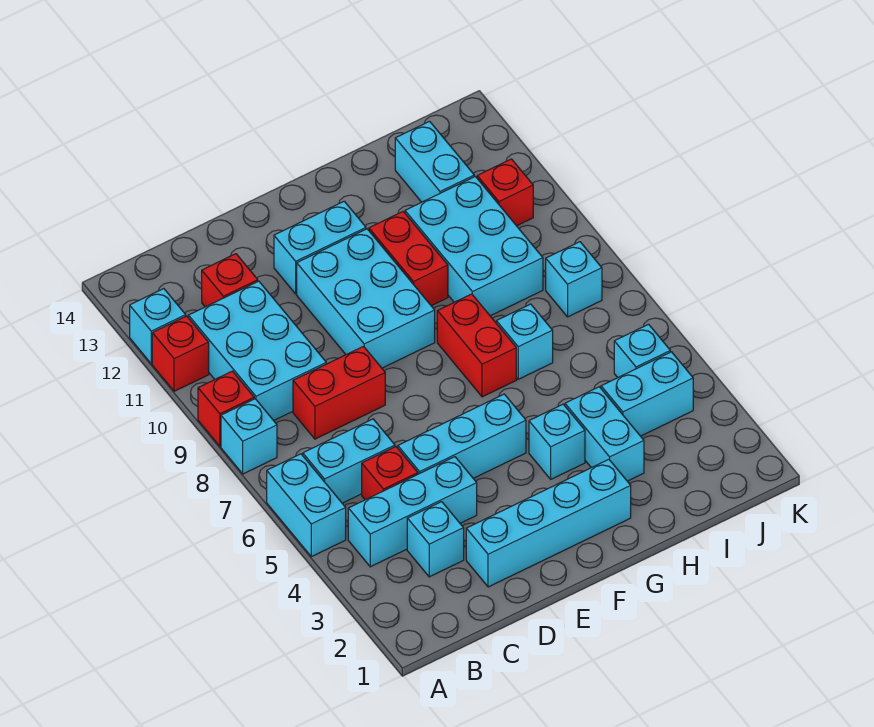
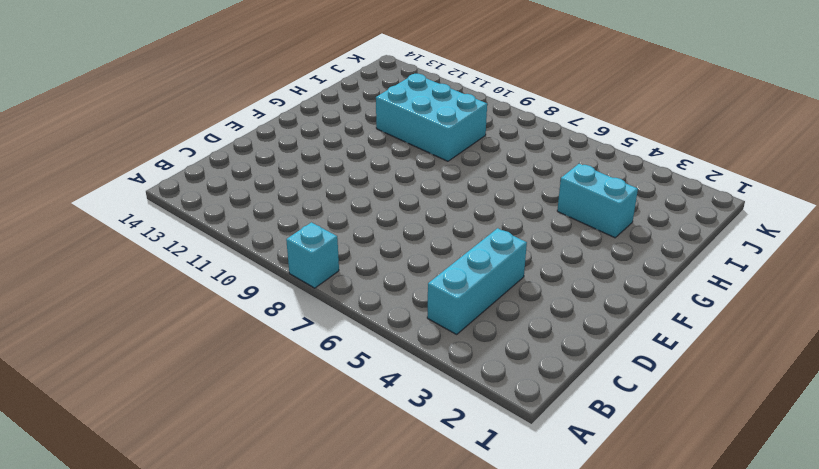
none -> cyan brick A5:A6 level 1
none -> red brick A9 level 1
none -> red brick A11 level 1

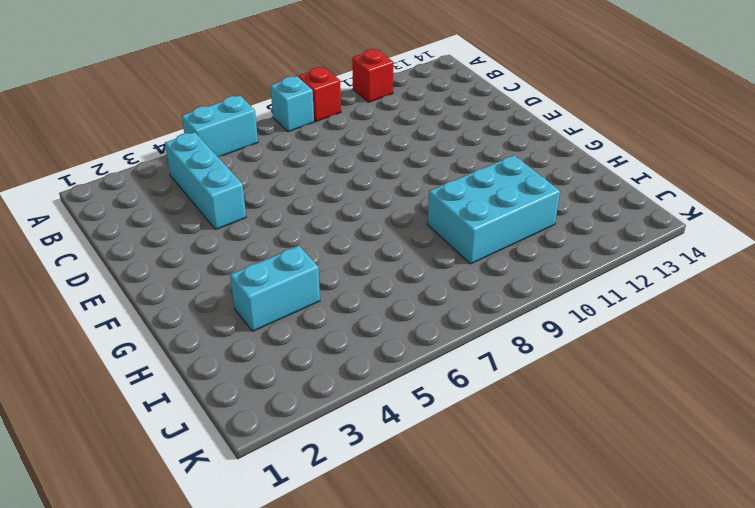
none -> cyan brick A12 level 1
none -> cyan brick B6:C6 level 1
none -> cyan brick B9:C11 level 1

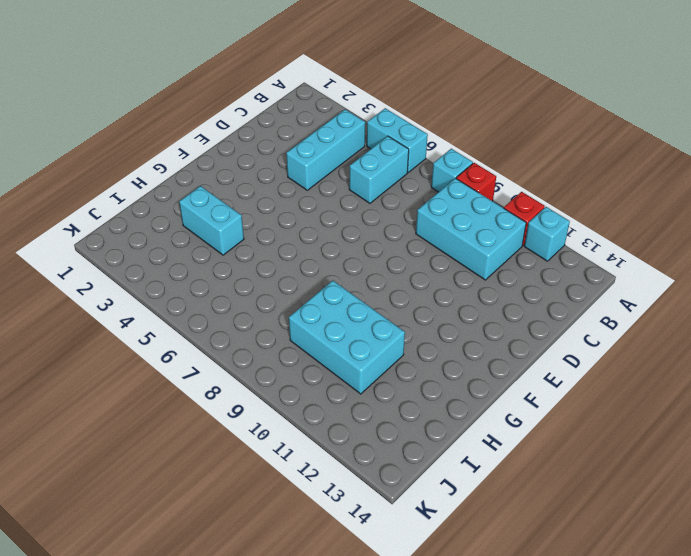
none -> cyan brick C3 level 1
none -> red brick C5 level 1
none -> red brick C8:D8 level 1

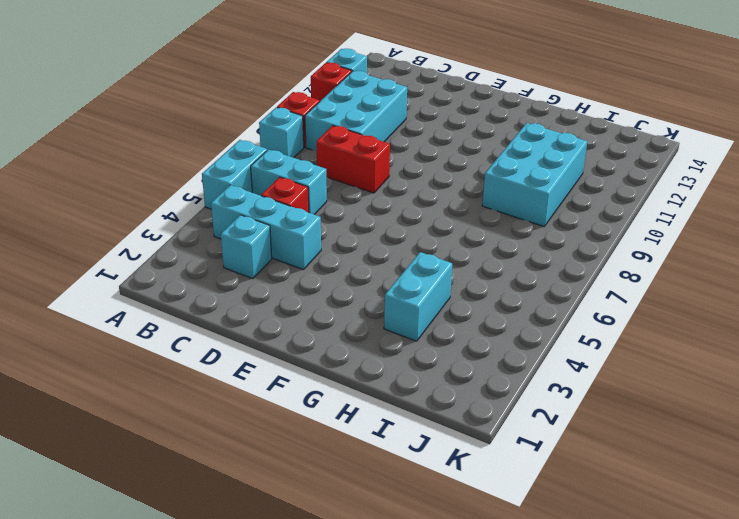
none -> red brick C12 level 1
none -> cyan brick D2:G2 level 1
none -> cyan brick D5:F5 level 1

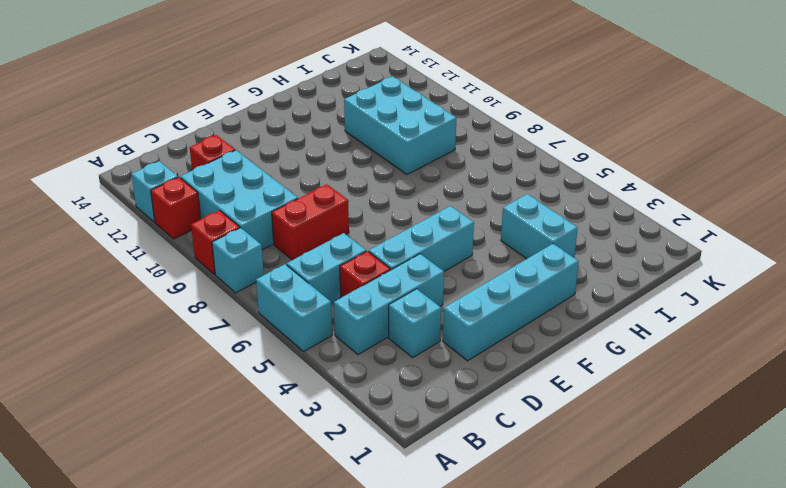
none -> cyan brick E9:F11 level 1
none -> cyan brick E12:F12 level 1
none -> cyan brick G4 level 1

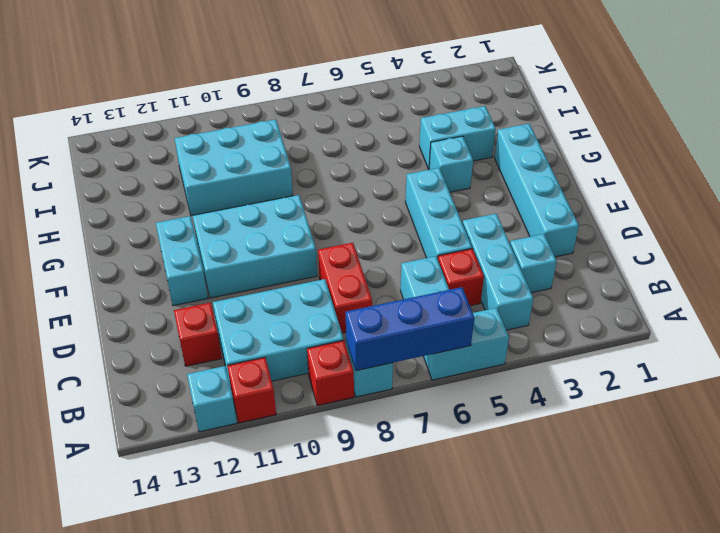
blue brick A6:A8 level 2 -> none
none -> red brick G7:G8 level 1
none -> red brick G10:G11 level 1
none -> cyan brick H7 level 1

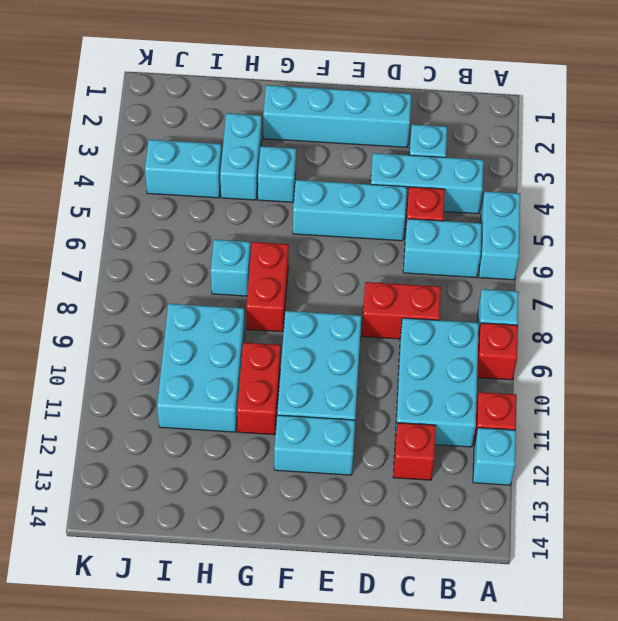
none -> cyan brick I12:I13 level 1
none -> cyan brick J5 level 1
none -> cyan brick J8 level 1

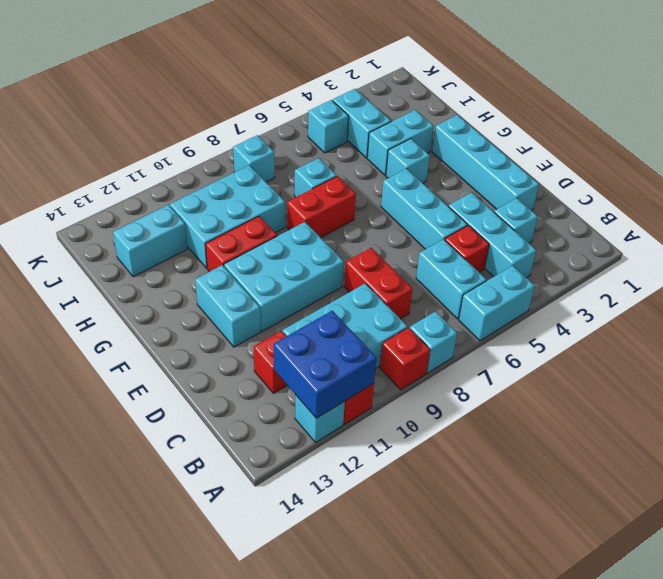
blue brick A11:B12 level 2 -> none
none -> red brick J11 level 1

